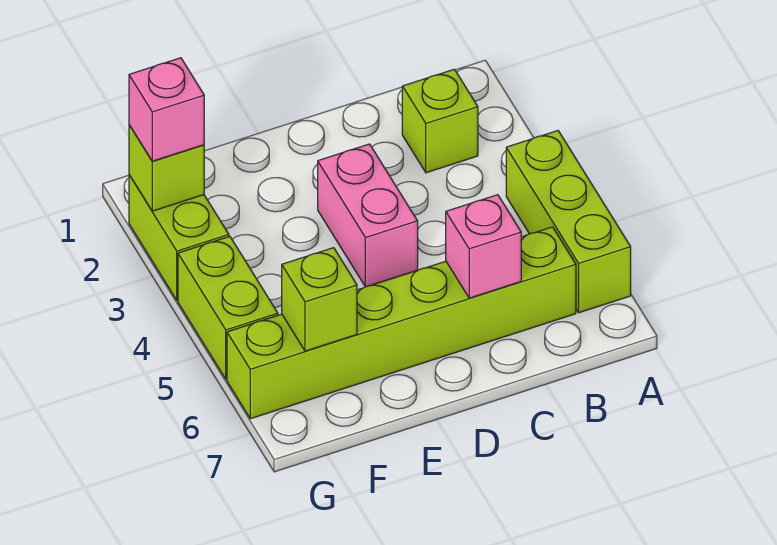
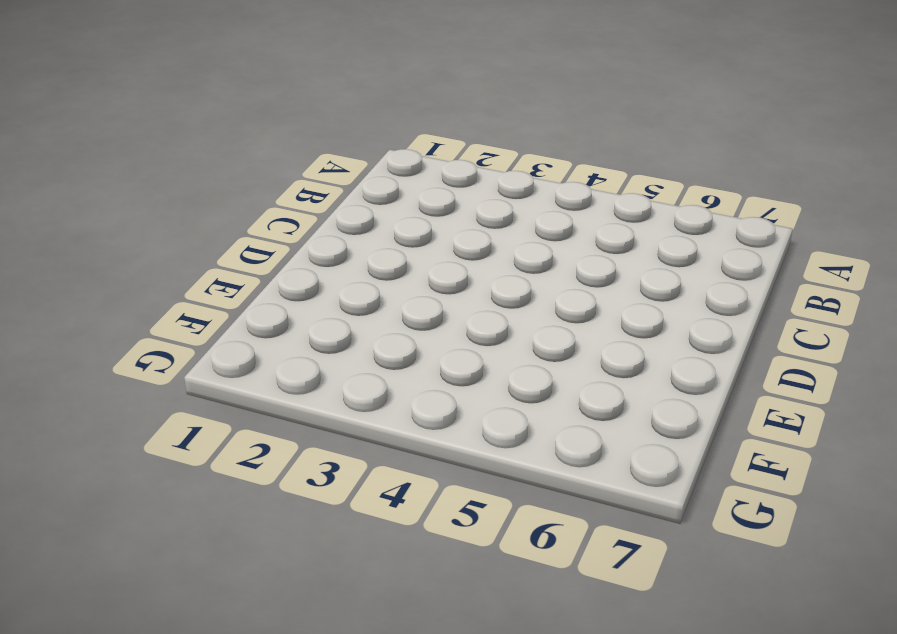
none -> lime brick A4:A6 level 1
none -> lime brick B2 level 1

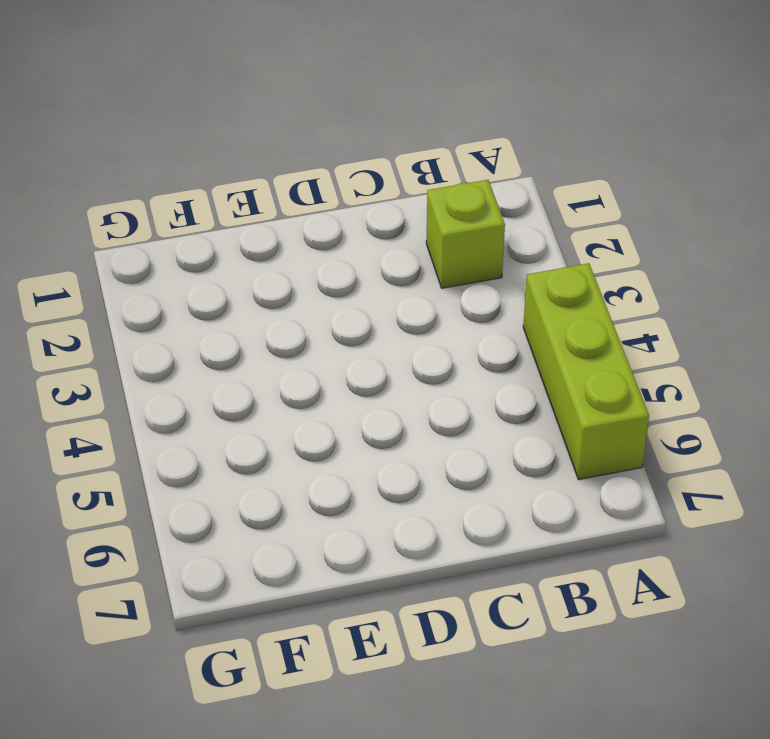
none -> lime brick B6:G6 level 1
none -> pink brick D3:D4 level 1

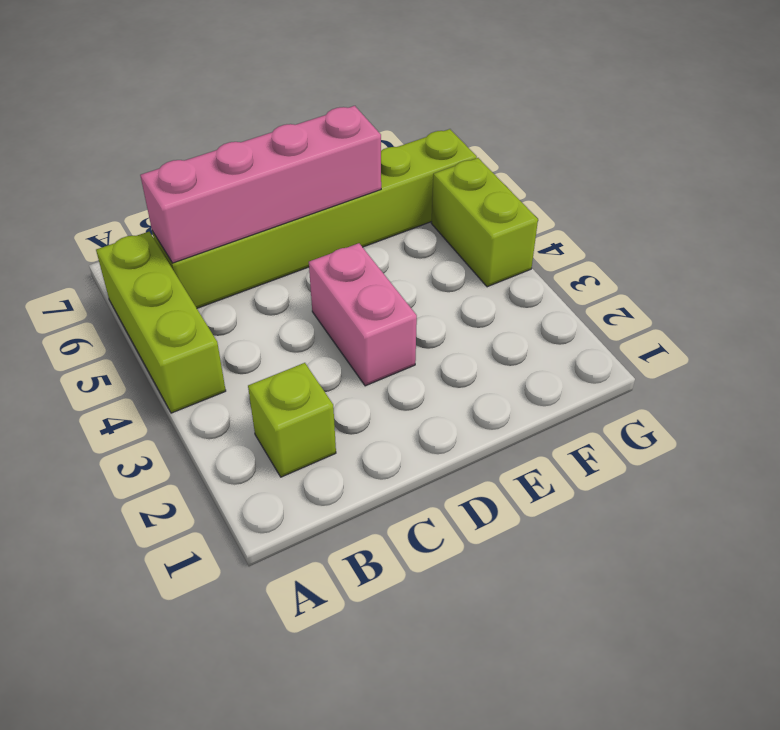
pink brick B6:E6 level 2 -> pink brick C6 level 2
none -> lime brick G2:G3 level 1
none -> lime brick F6 level 2

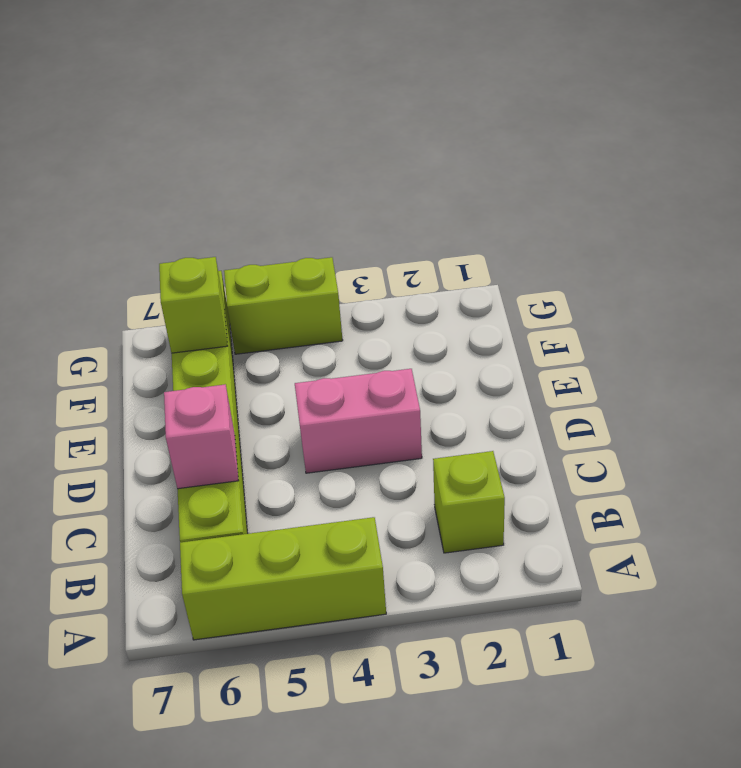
none -> lime brick G2:G3 level 1
none -> lime brick G2 level 2

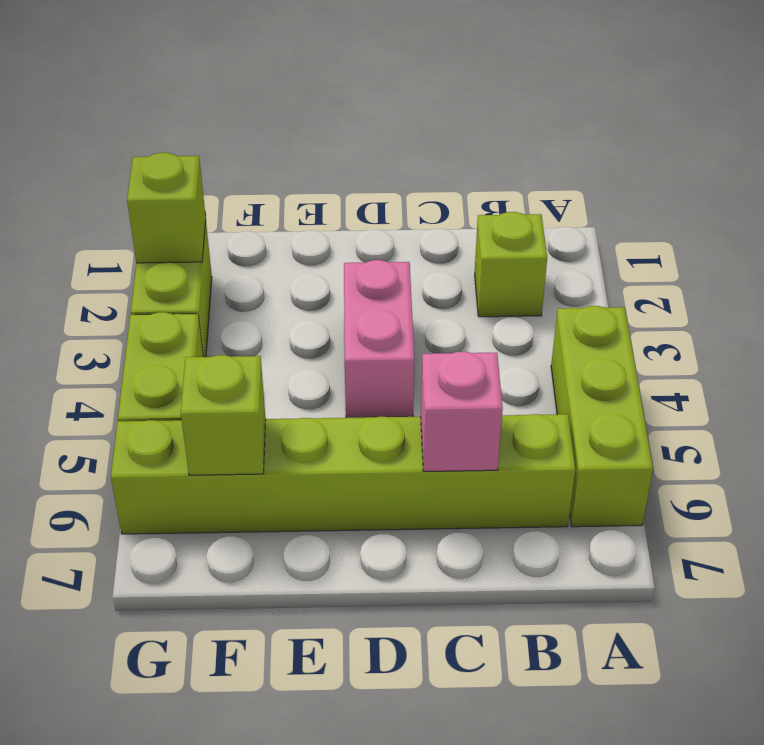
none -> pink brick G2 level 3

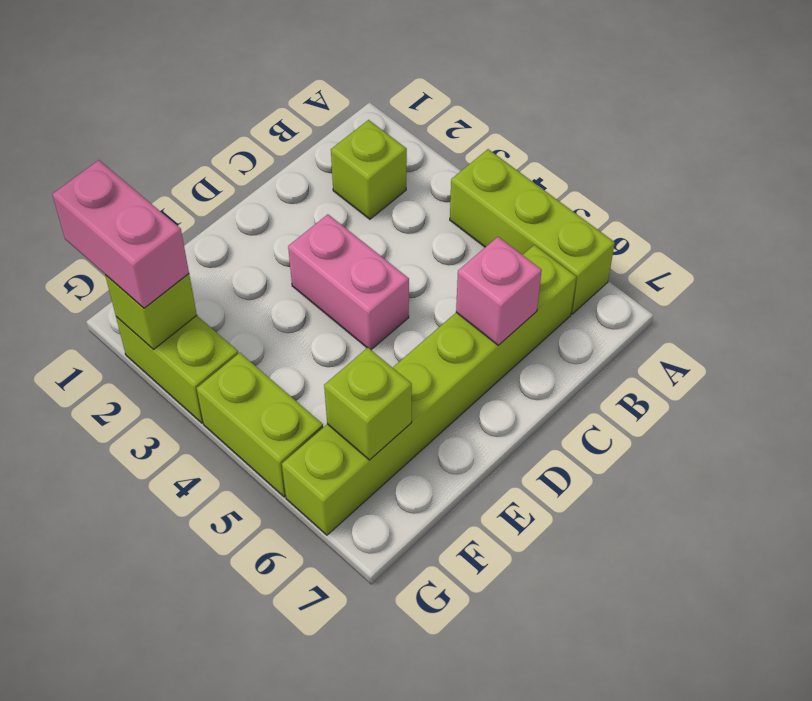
pink brick G1:G2 level 3 -> pink brick G2 level 3

